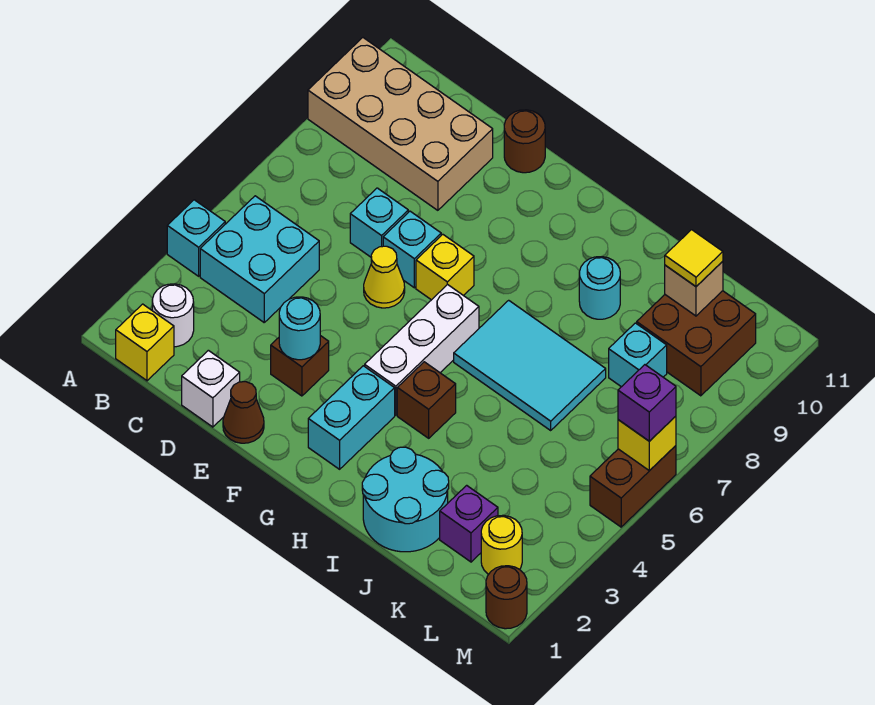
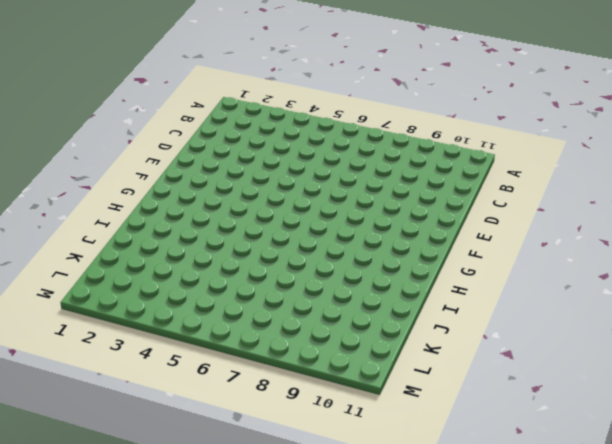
none -> cyan brick A4 level 1
none -> tan brick A9:D10 level 1
none -> yellow brick B1 level 1
none -> white round brick B2 level 1

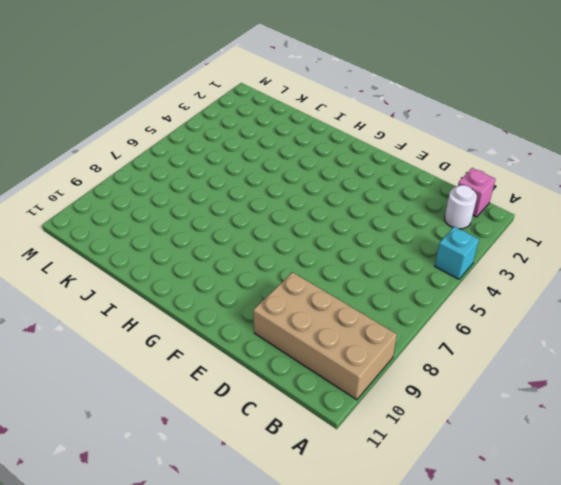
pink brick B1 level 1 -> yellow brick B1 level 1
none -> cyan brick B4:C5 level 1
none -> white brick D1 level 1
none -> cyan brick D7 level 1
none -> brown cone E1 level 1

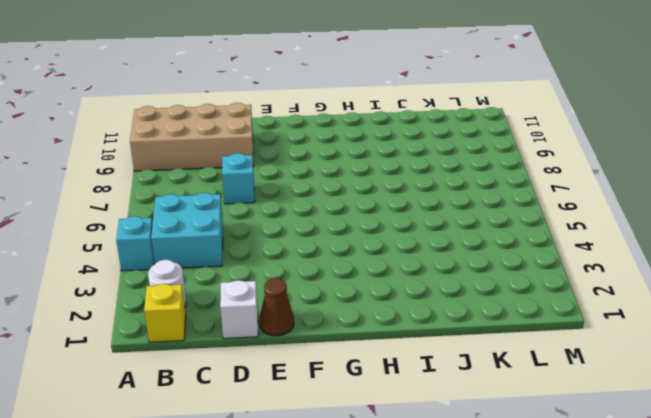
none -> brown brick E3 level 1
none -> yellow cone E6 level 1
none -> cyan brick E7 level 1
none -> brown round brick E11 level 1

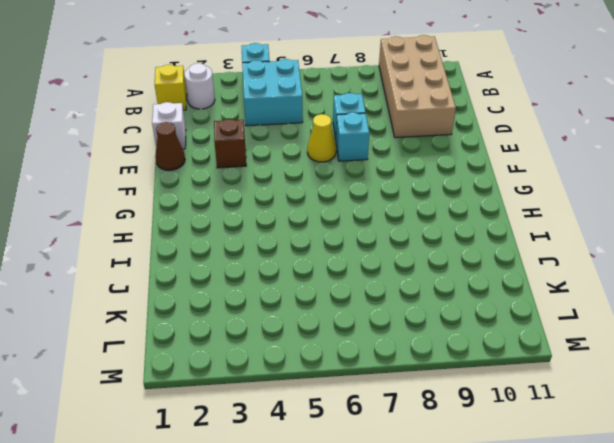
none -> brown round brick E11 level 1
none -> yellow brick F7 level 1
none -> cyan brick G2:G3 level 1
none -> white brick G4:G6 level 1

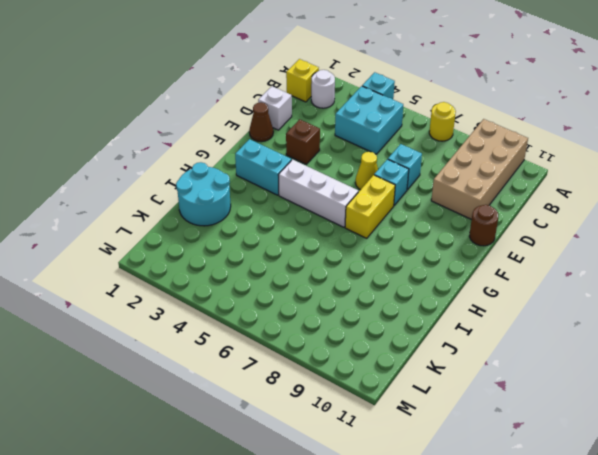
yellow round brick A7 level 1 -> yellow round brick L2 level 1
yellow brick F7:G7 level 1 -> yellow brick F7 level 1
none -> brown brick H4 level 1
none -> cyan tile H6:J7 level 1
none -> cyan round brick I9 level 1
none -> purple brick K2 level 1

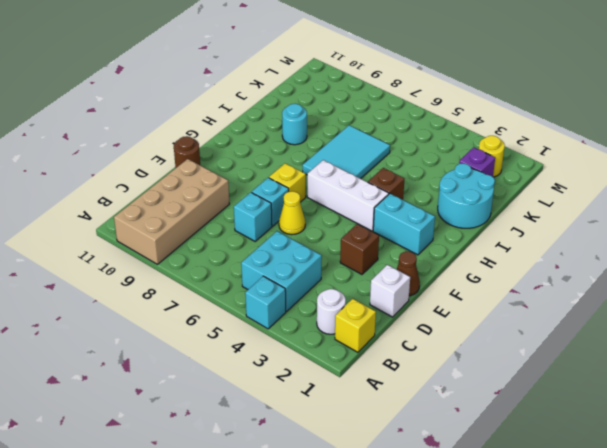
none -> cyan brick K8 level 1
none -> brown brick K9:L10 level 1
none -> brown round brick M1 level 1
none -> brown brick M5:M6 level 1

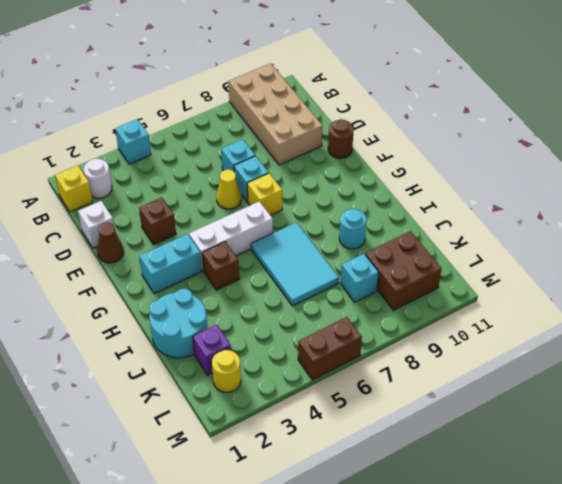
none -> cyan brick B4:C5 level 1
none -> brown round brick M1 level 1
none -> cyan round brick E3 level 2
none -> tan brick K10 level 2

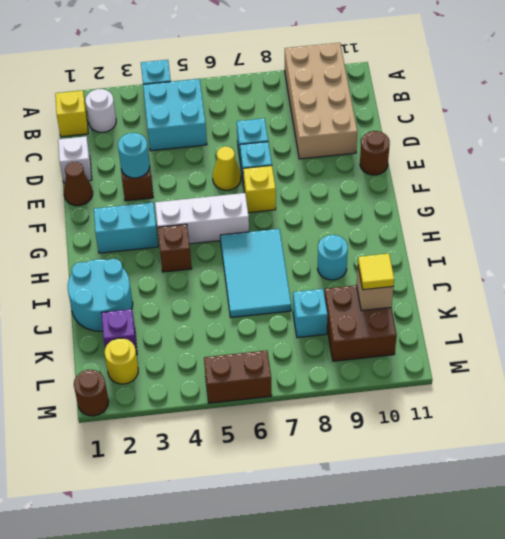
none -> yellow brick M6 level 2
none -> purple brick M6 level 3

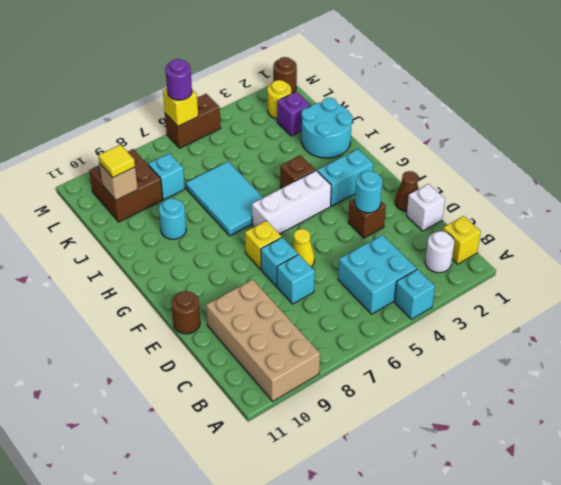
purple round brick M6 level 3 -> purple brick M6 level 3

